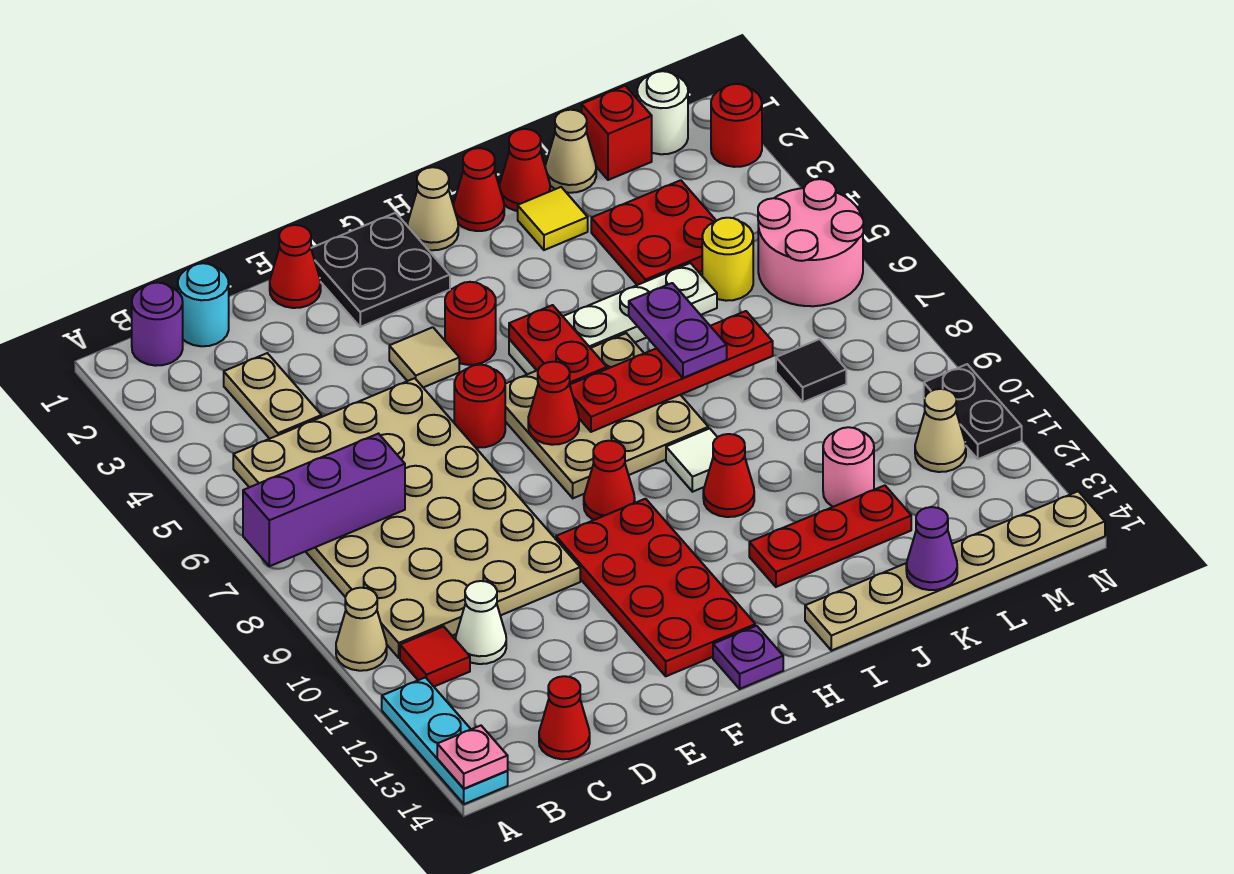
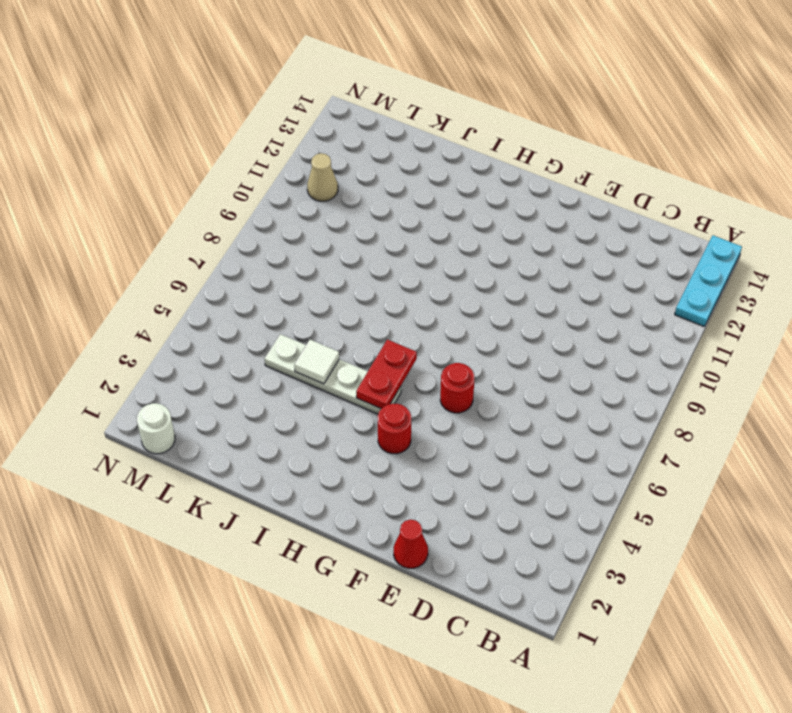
white tile J5 level 2 -> white tile I9 level 1
none -> tan cone A10 level 1
none -> purple round brick B1 level 1
none -> tan plate B5:E10 level 1
none -> red tile B11 level 1

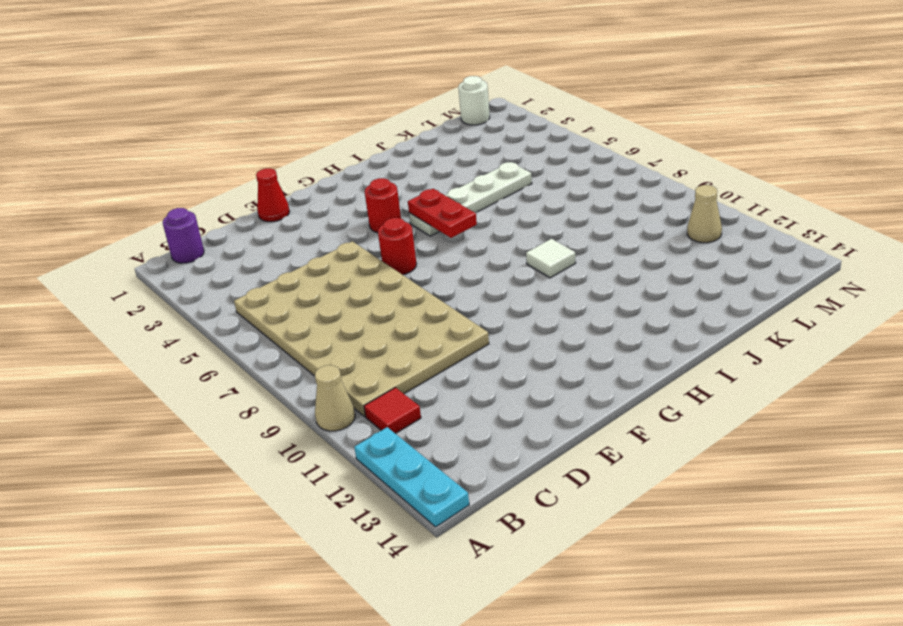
none -> cyan round brick C1 level 1
none -> tan plate C3:C4 level 1
none -> white cone C11 level 1
none -> red cone C14 level 1

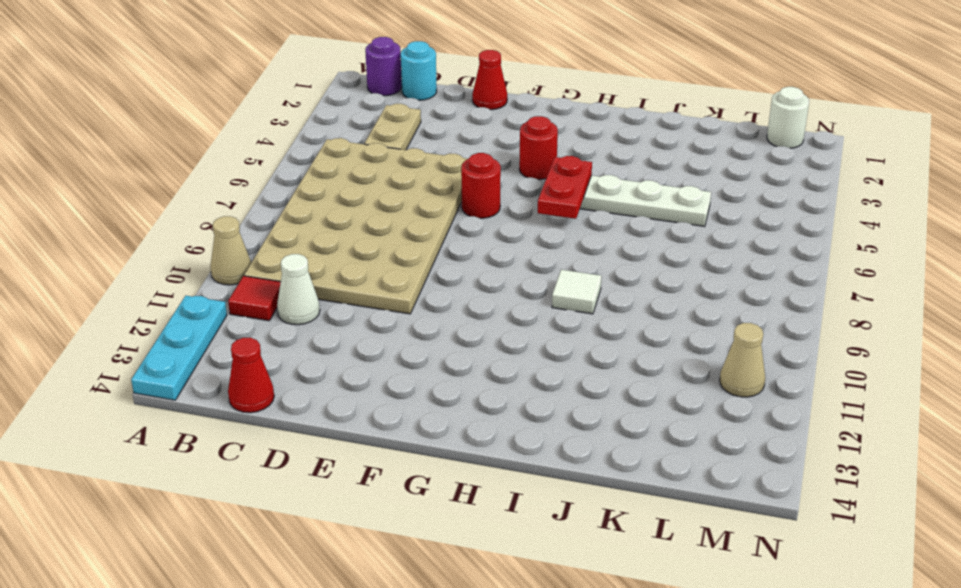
none -> black plate F1:G2 level 1
none -> tan tile F4 level 1
none -> red plate F10:G13 level 1
none -> tan plate G6:I8 level 1

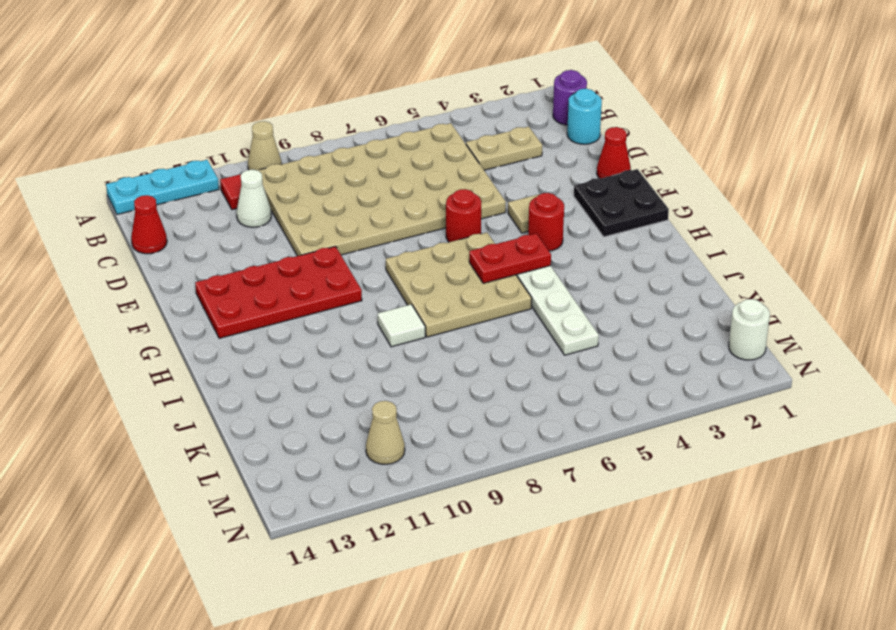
none -> red cone G9 level 1
none -> purple plate G14 level 1
none -> tan cone H1 level 1
none -> red cone I1 level 1

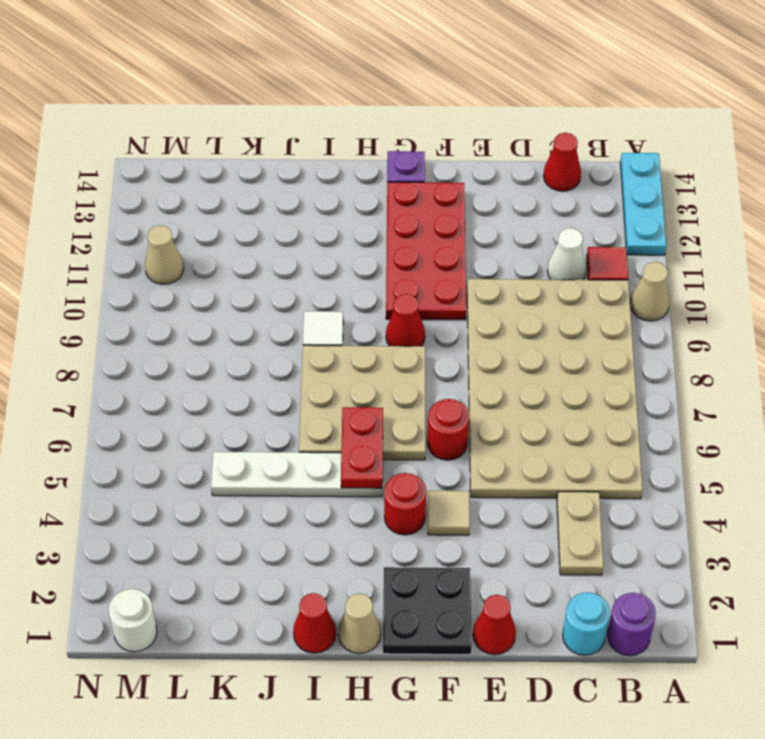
none -> red cone I10 level 1
none -> red plate I12:K12 level 1
none -> tan plate I14:N14 level 1
none -> red cone J1 level 1

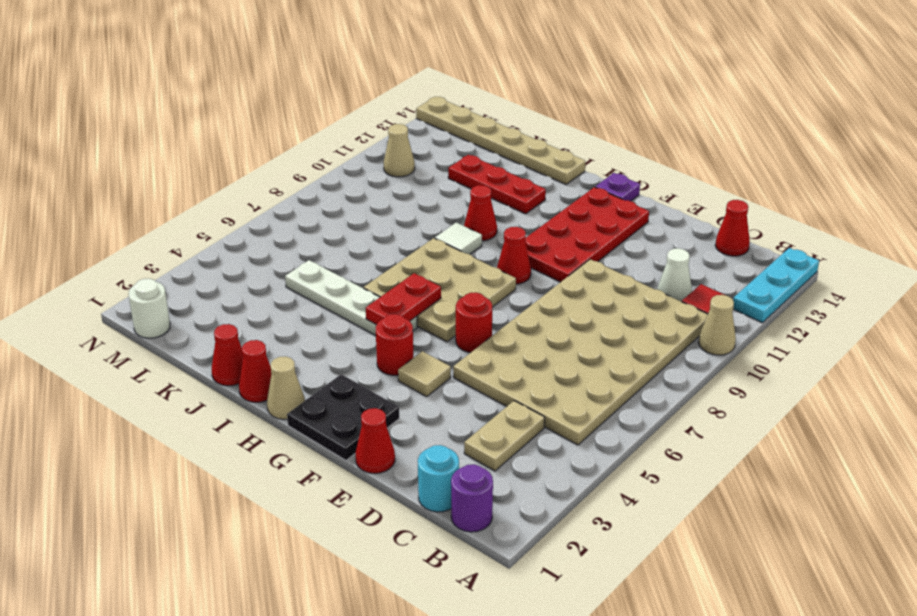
none -> yellow tile J2 level 1
none -> tan cone K1 level 1
none -> red plate K3:L4 level 1
none -> pink round brick K11 level 1

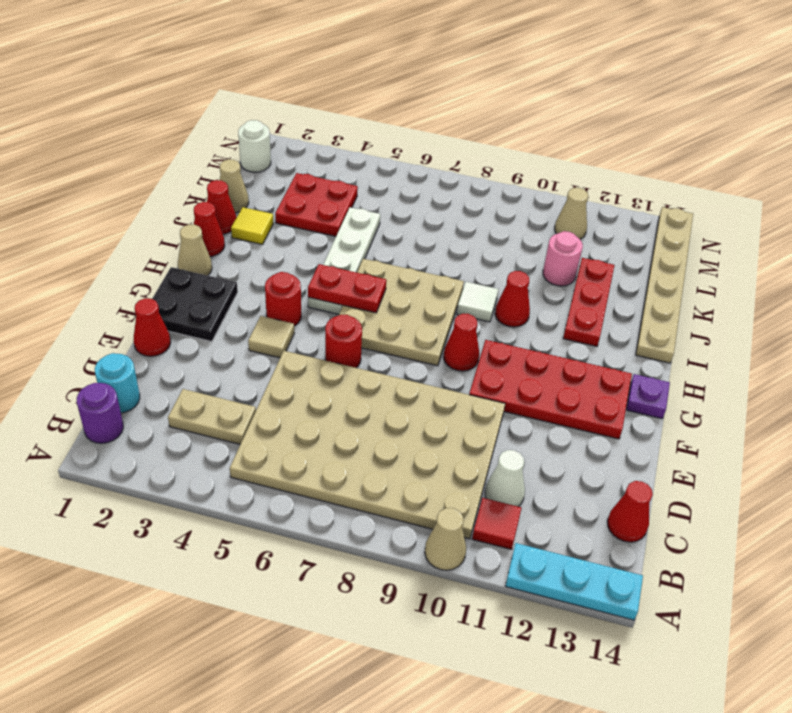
none -> red brick L1 level 1
none -> yellow round brick L5 level 1
none -> black tile L8 level 1
none -> pink round brick M5:N6 level 1

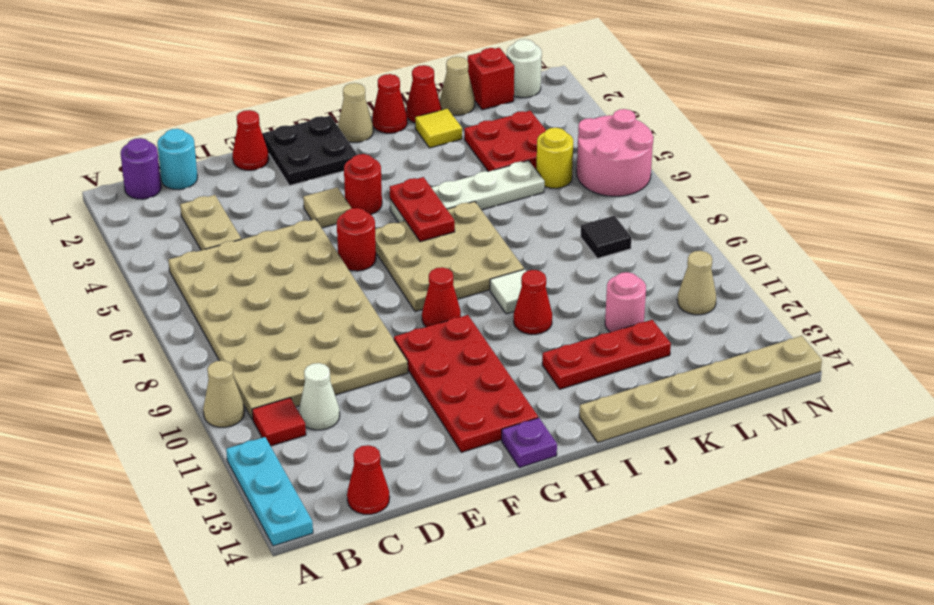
none -> red round brick N2 level 1
none -> black plate N10:N11 level 1
none -> purple brick A7:C7 level 2
none -> pink plate A14 level 2

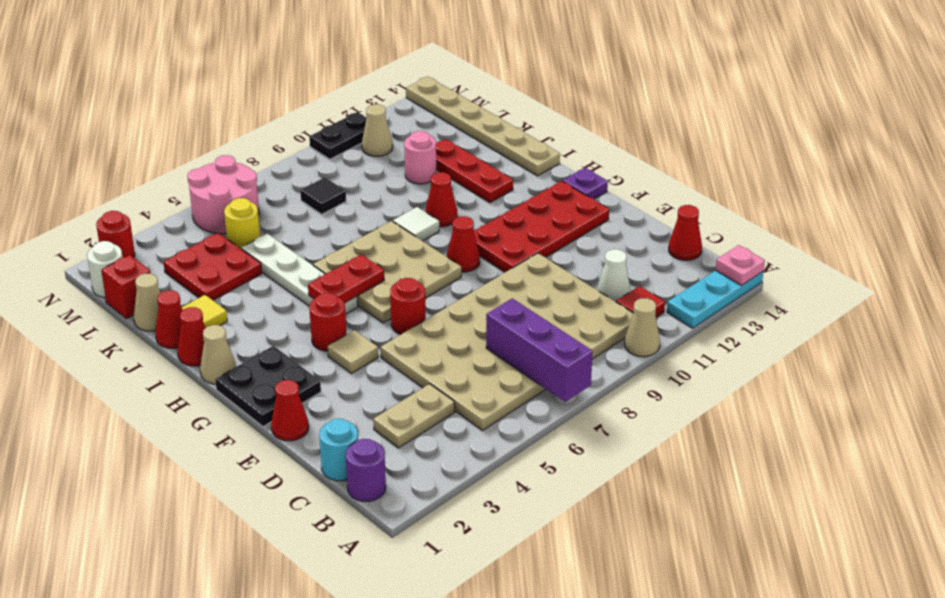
none -> red cone G7 level 2
none -> red plate H7:K7 level 2
none -> purple cone K14 level 2
none -> purple plate J6:J7 level 3

